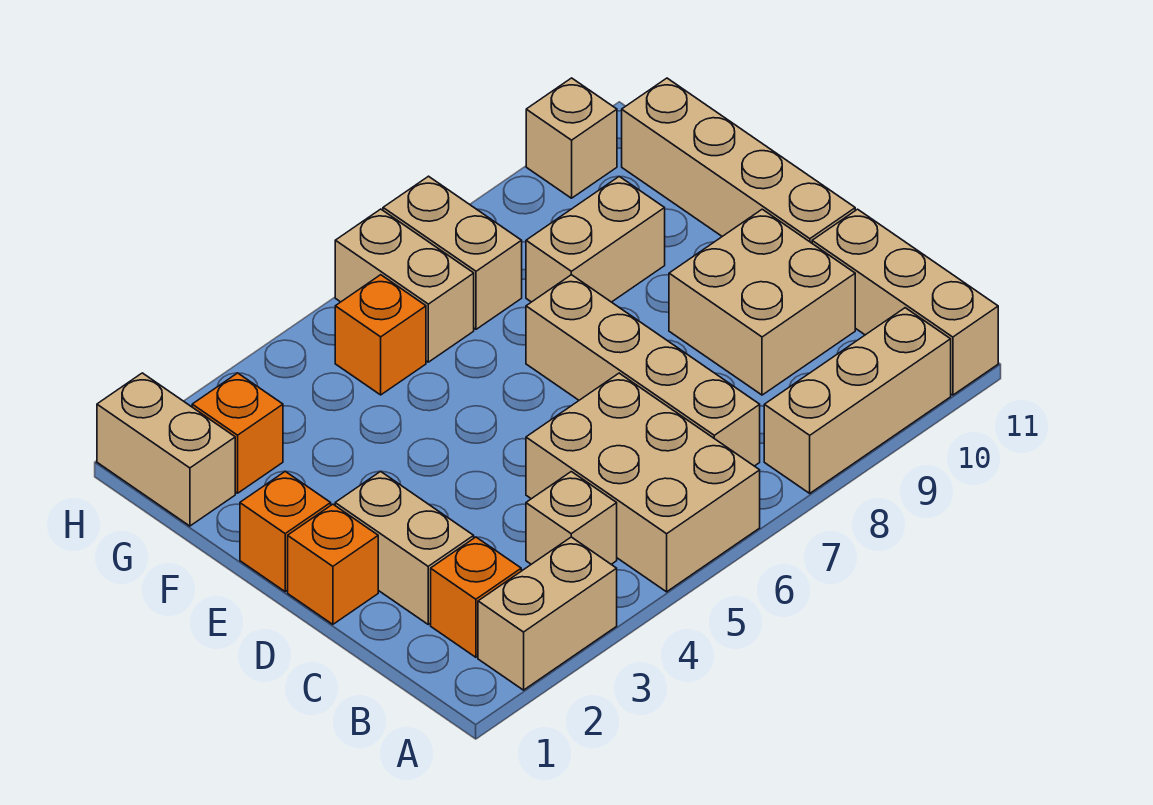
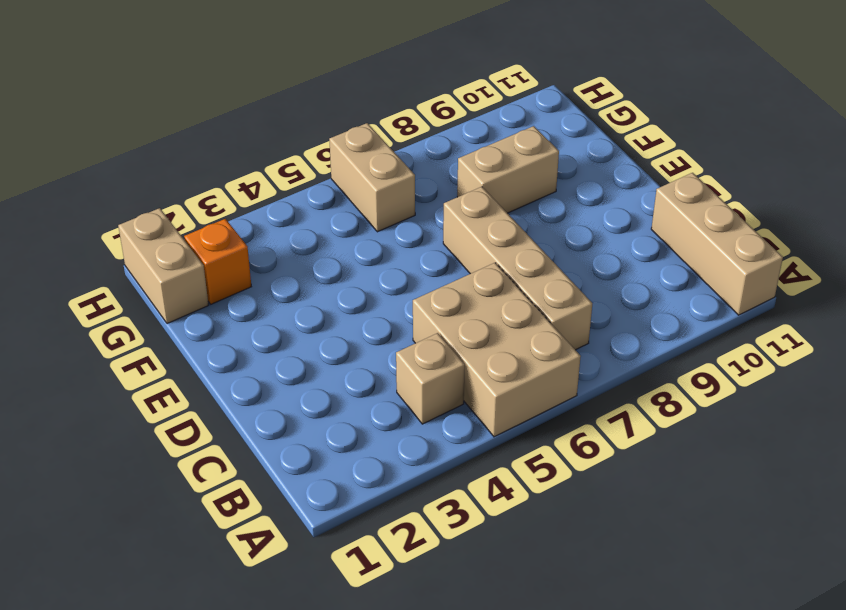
none -> tan brick A2:A3 level 1
none -> tan brick A8:A10 level 1
none -> orange brick B2 level 1

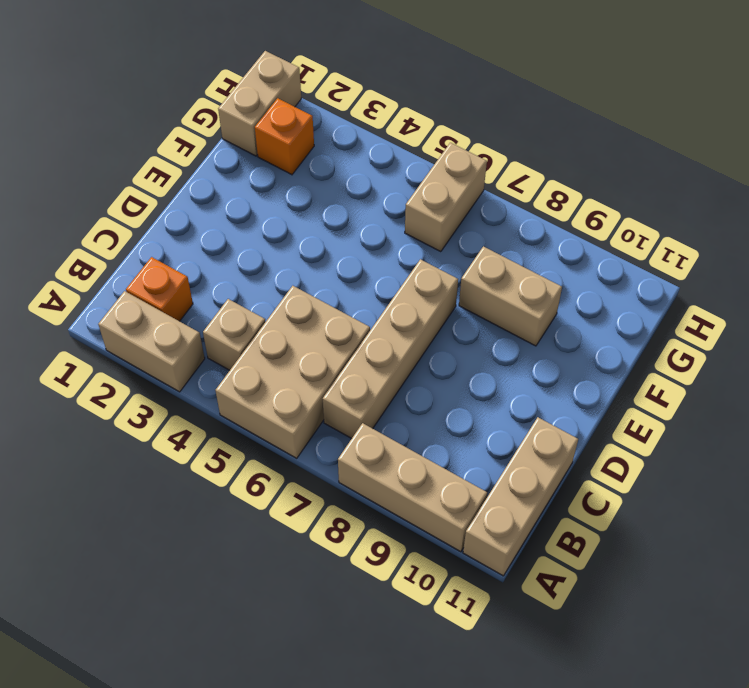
none -> tan brick C2:D2 level 1
none -> tan brick C9:D10 level 1
none -> orange brick D1 level 1

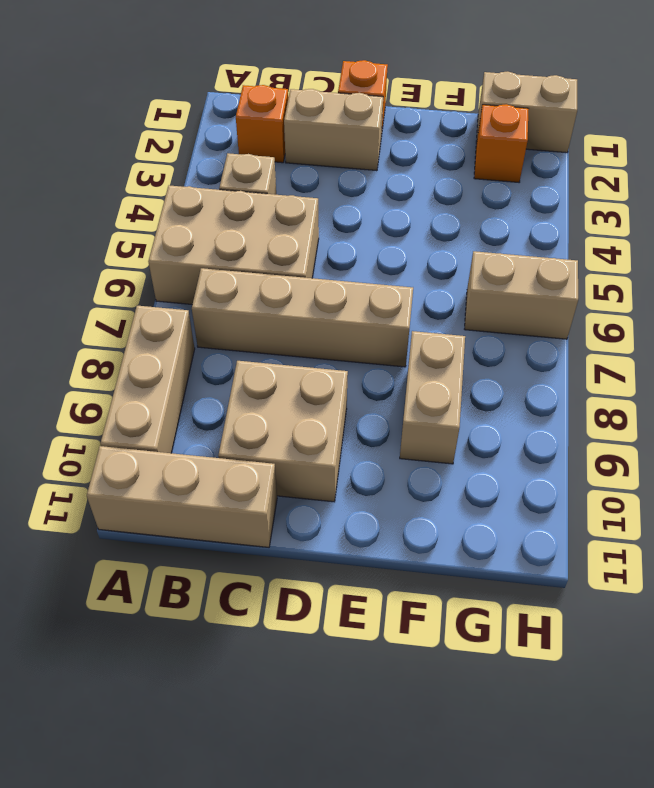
none -> tan brick A2:A3 level 1
none -> tan brick D11:G11 level 1
none -> orange brick E1 level 1

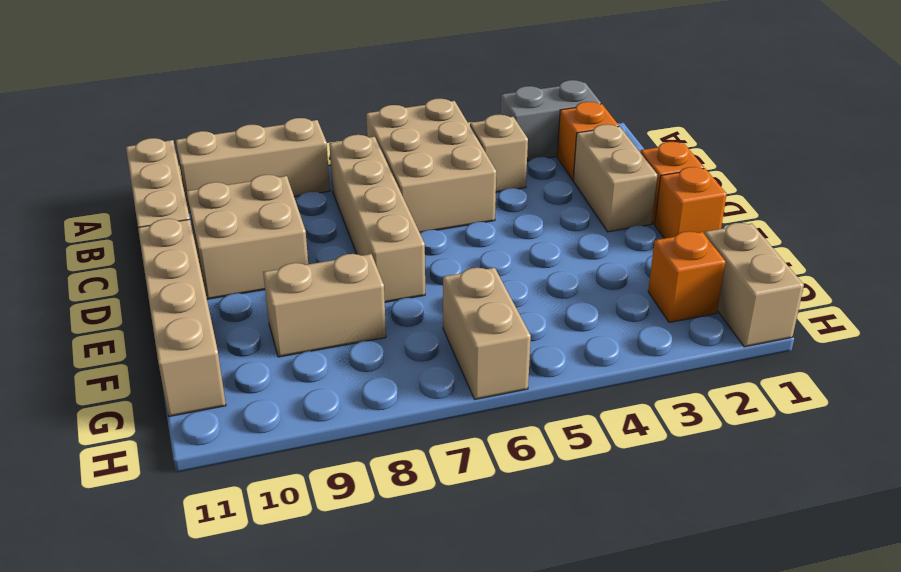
grey brick A2:A3 level 1 -> tan brick A2:A3 level 1
none -> orange brick G5 level 1
none -> tan brick G7:H7 level 1
none -> tan brick H10 level 1

